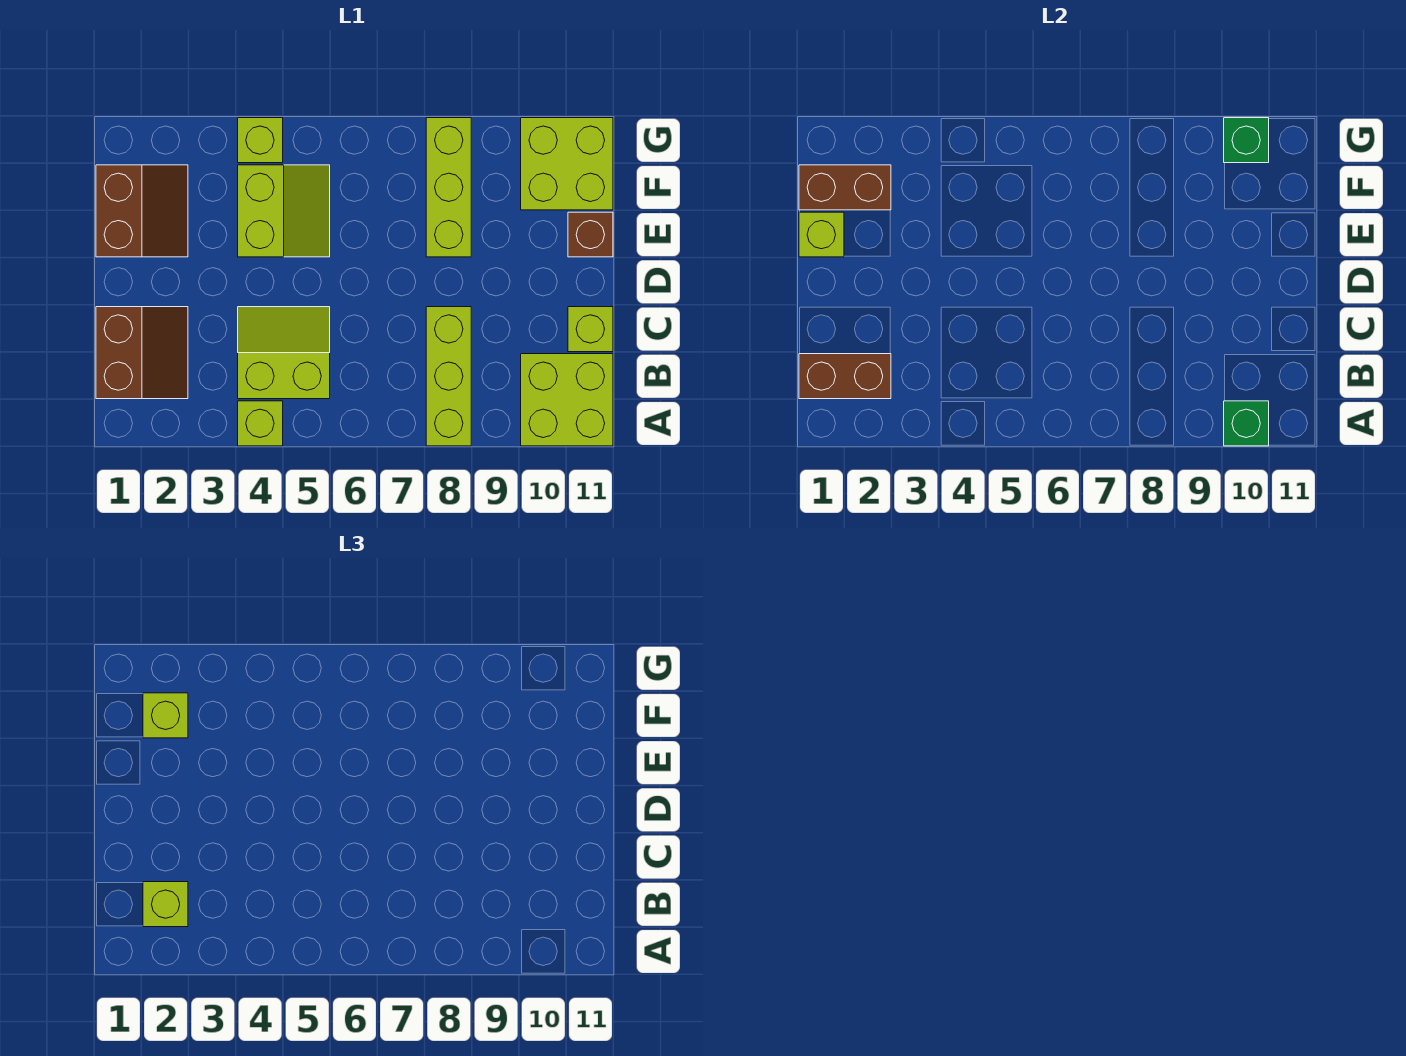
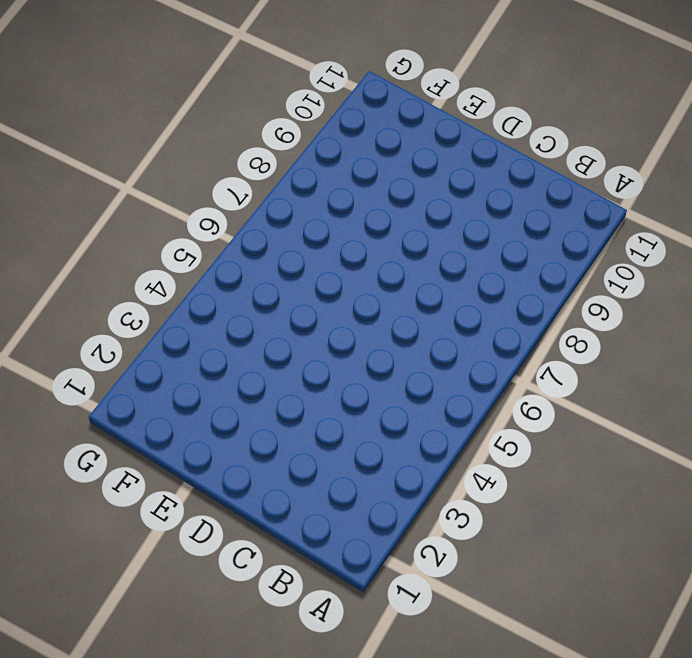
none -> lime brick A4 level 1
none -> lime brick A8:C8 level 1
none -> lime brick A10:B11 level 1

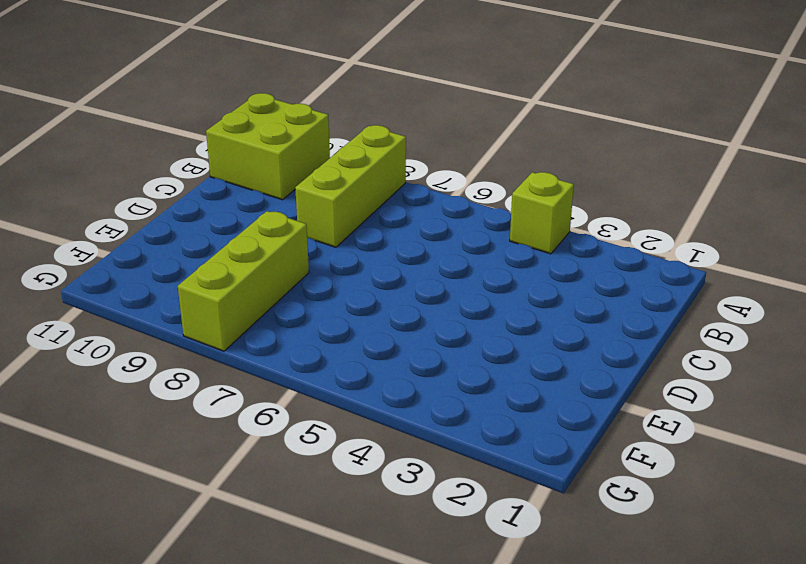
none -> brown slope B1:C2 level 1 top 1
none -> lime slope B4:C5 level 1 top B
none -> lime brick C11 level 1

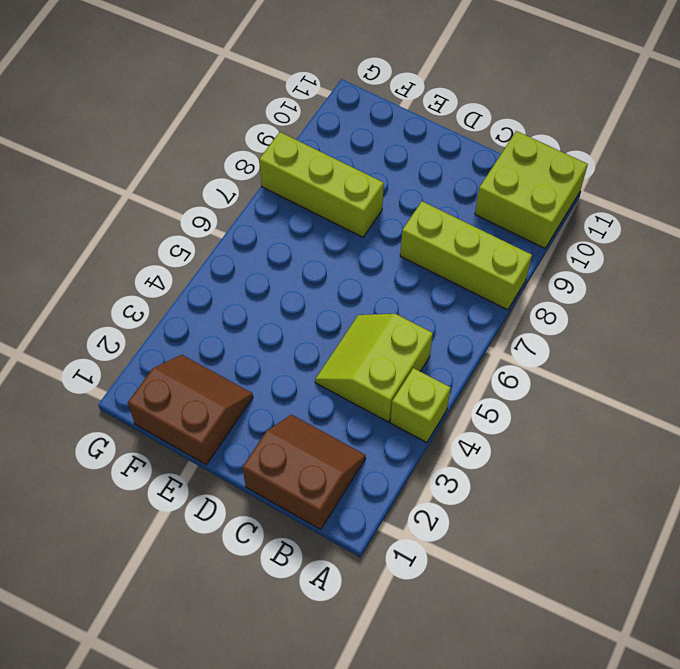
none -> lime brick C11 level 1
none -> lime slope E4:F5 level 1 top 4
none -> brown brick E11 level 1

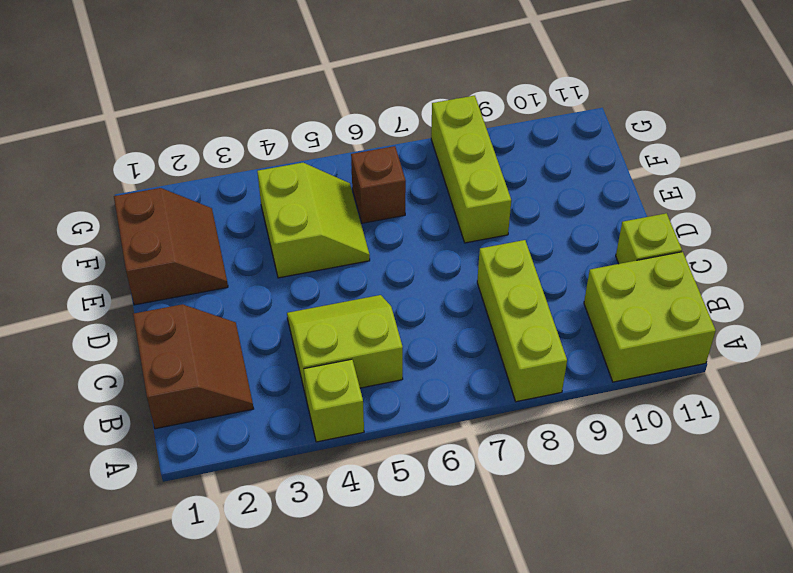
brown brick F6 level 1 -> brown brick E11 level 1
none -> lime brick F10:G11 level 1
none -> lime brick G4 level 1
none -> green brick A10 level 2

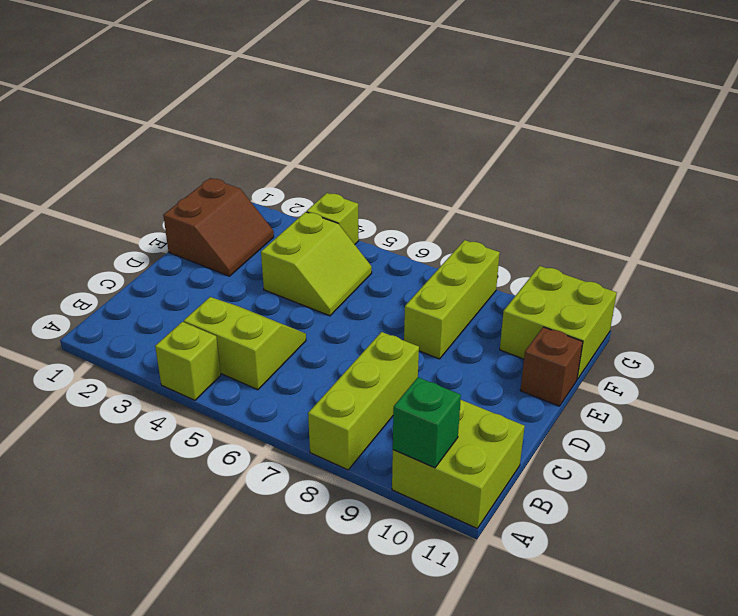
none -> brown slope B1:C2 level 1 top 1
none -> lime brick C11 level 1
none -> brown brick B1:B2 level 2

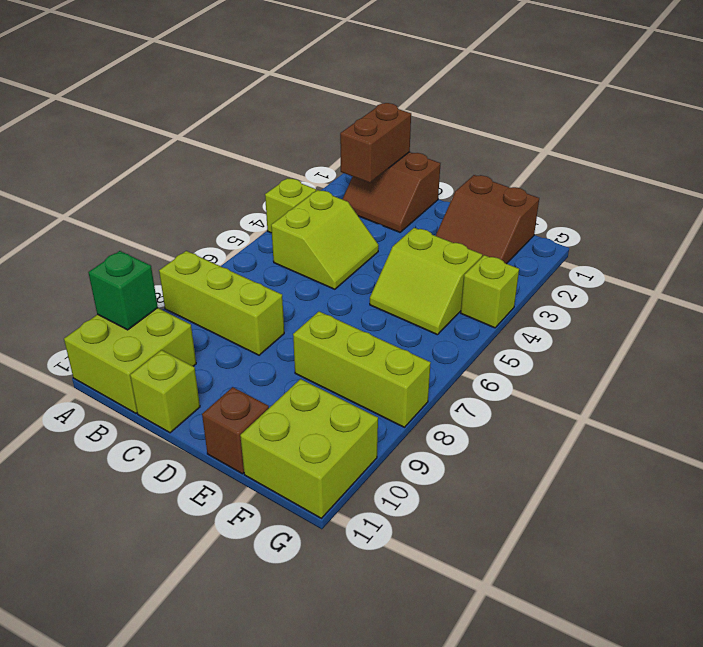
none -> lime brick E1 level 2
none -> brown brick F1:F2 level 2
none -> green brick G10 level 2

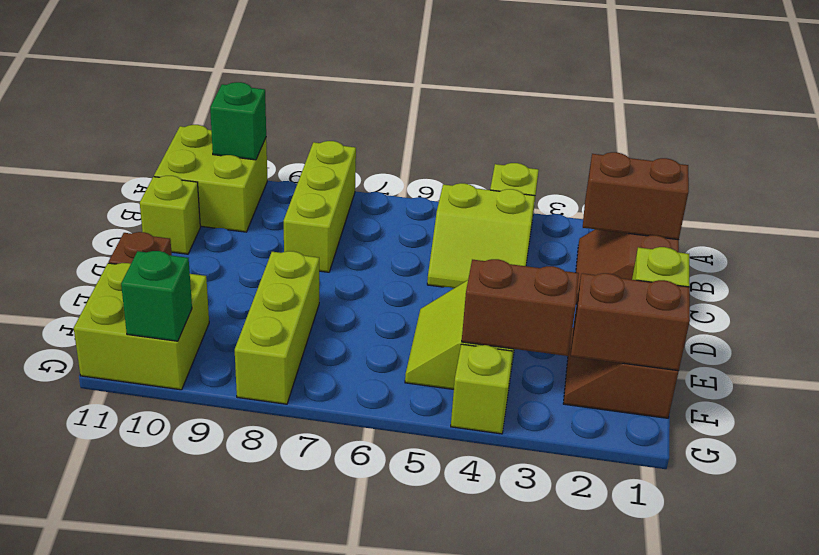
brown brick F3:F4 level 2 -> none
none -> lime brick B2 level 3
none -> lime brick F2 level 3

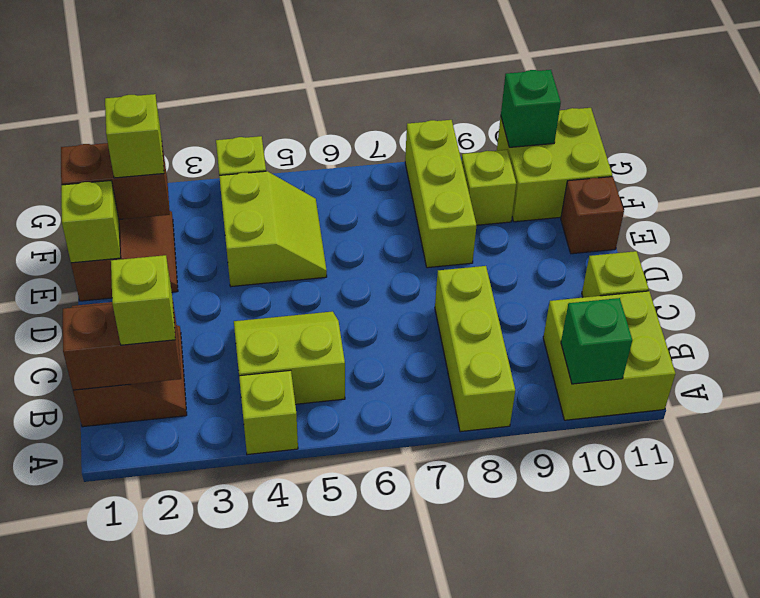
lime brick F9 level 1 -> none

